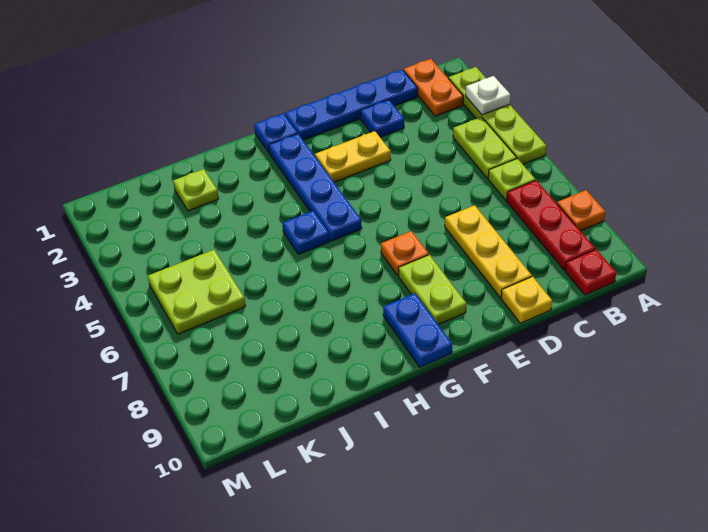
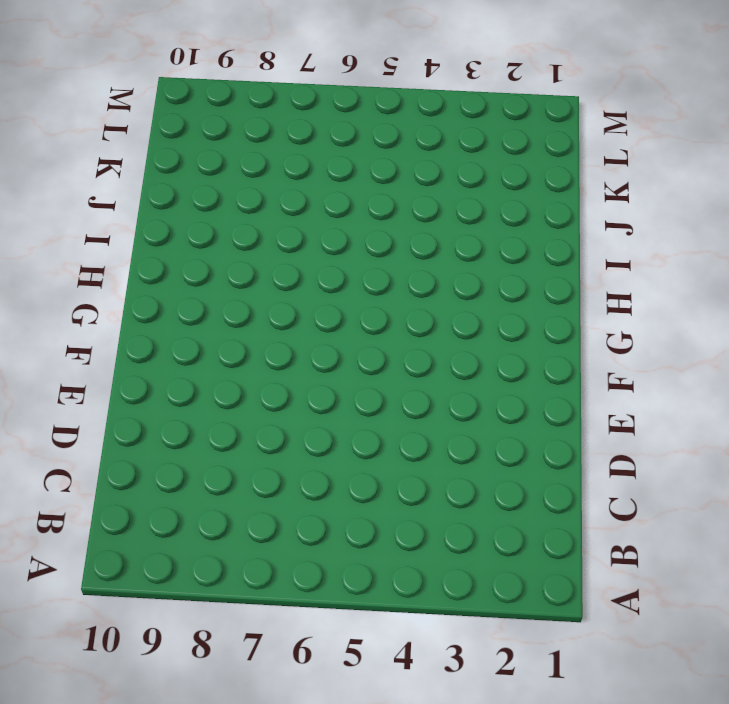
none -> lime plate A2:A5 level 1
none -> orange plate A8 level 1
none -> orange plate B1:B2 level 1

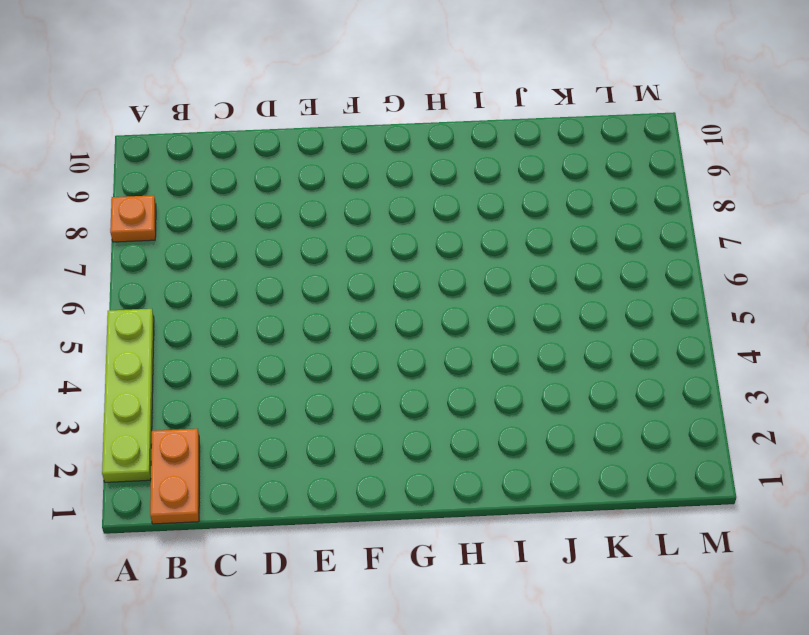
none -> lime plate B4:B5 level 1
none -> lime plate B6 level 1
none -> red plate B7:B9 level 1

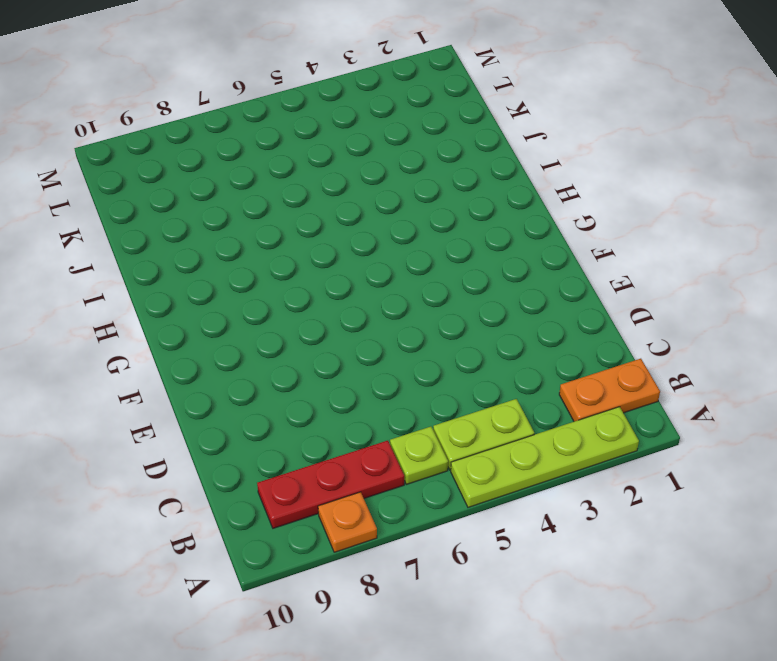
none -> red plate B10 level 1
none -> blue plate C1:F1 level 1
none -> blue plate D2 level 1

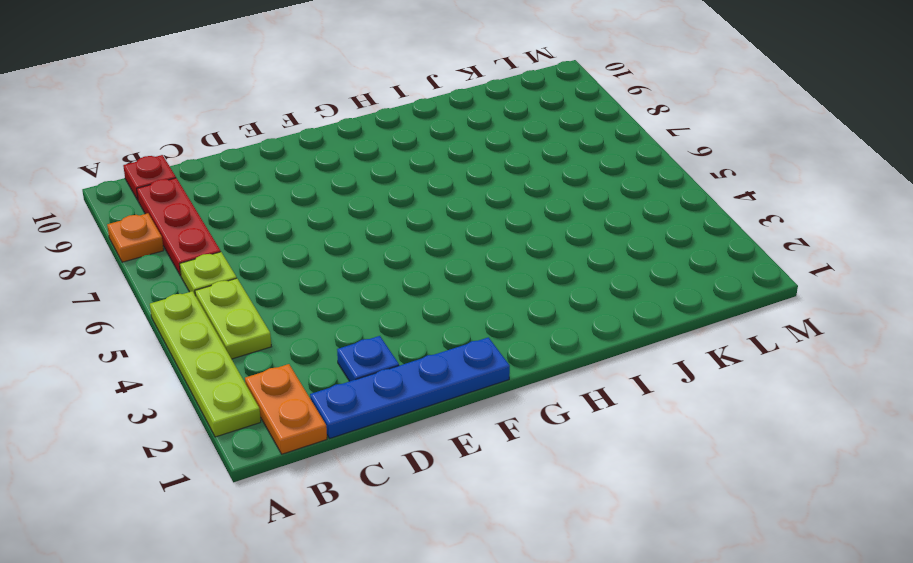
none -> yellow plate D7:D9 level 1
none -> yellow plate D10 level 1
none -> yellow plate E3:F3 level 1

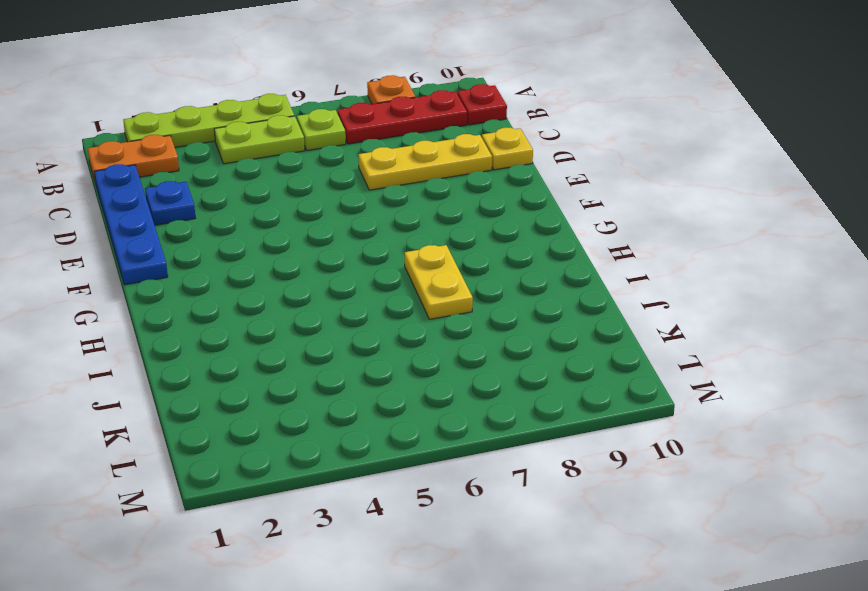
yellow plate H7:I7 level 1 -> yellow plate E3:F3 level 1
none -> orange plate F7 level 1
none -> lime plate F8:F9 level 1
none -> blue plate G1 level 1

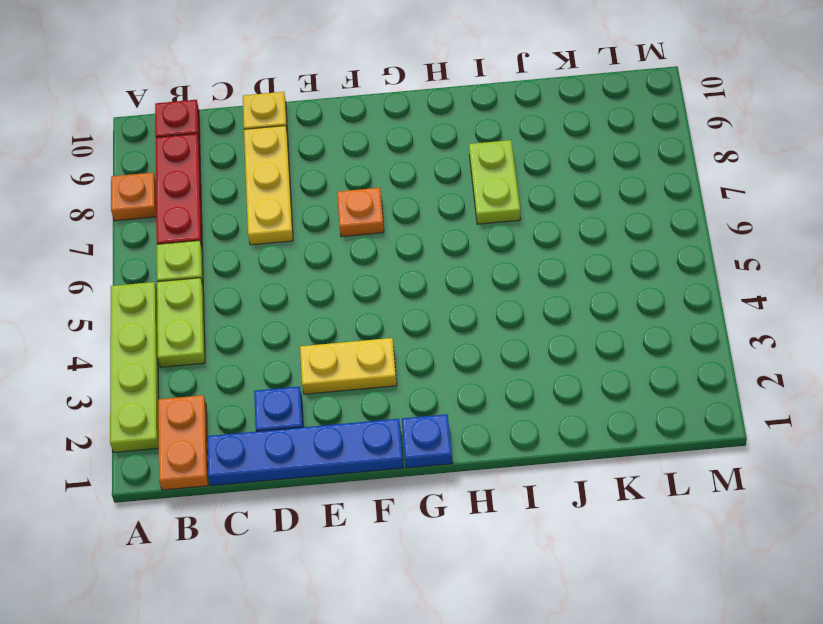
lime plate I7:I8 level 1 -> lime plate F8:F9 level 1
none -> blue plate G2:G5 level 1
none -> blue plate G9:G10 level 1
none -> blue plate H5 level 1

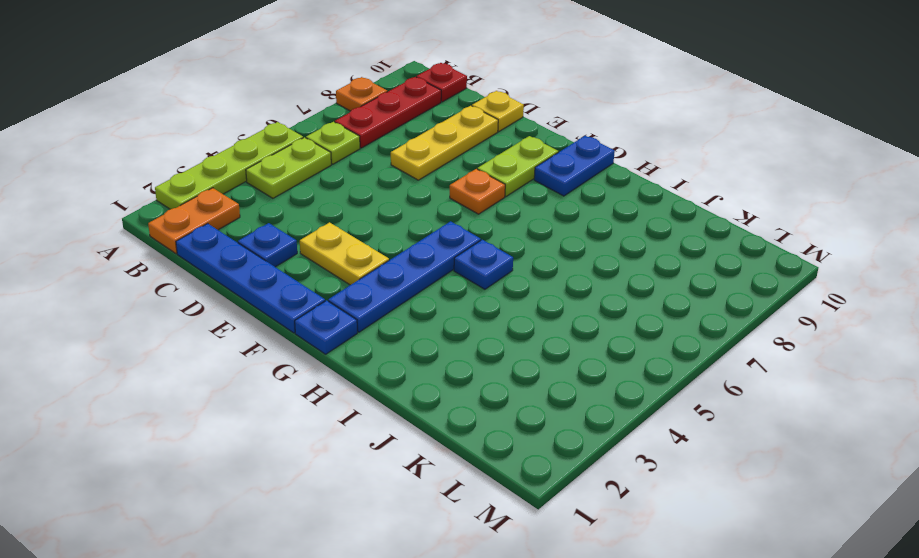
none -> lime plate J2 level 1
none -> lime plate K5:L6 level 1
none -> white plate A3 level 2

